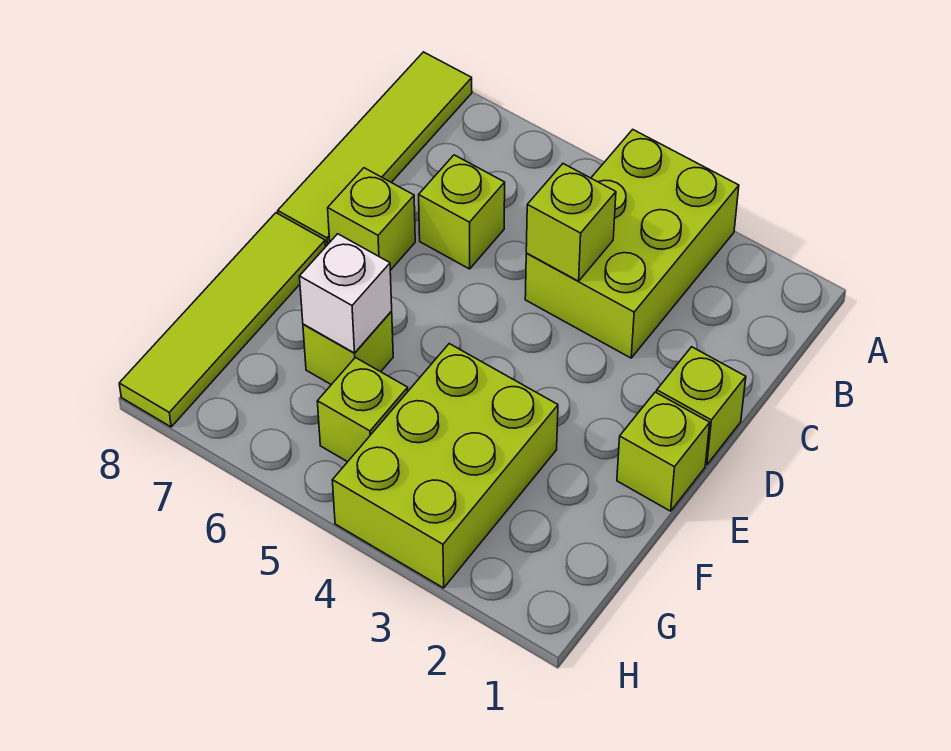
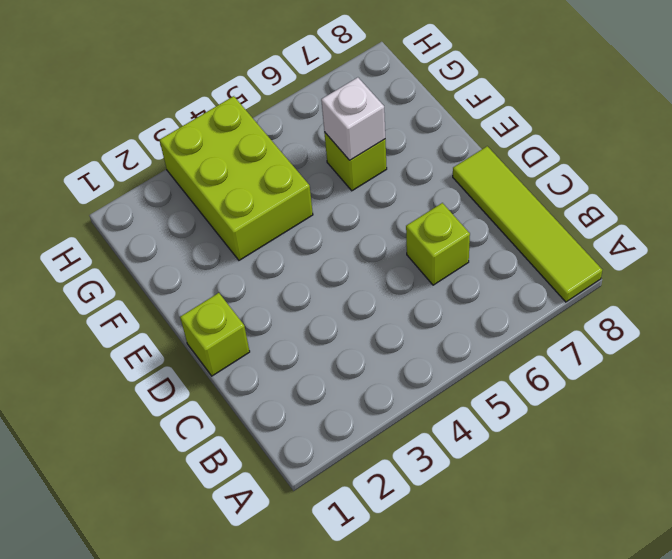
none -> lime brick A3:C4 level 1
none -> lime brick D7 level 1
none -> lime brick E1 level 1

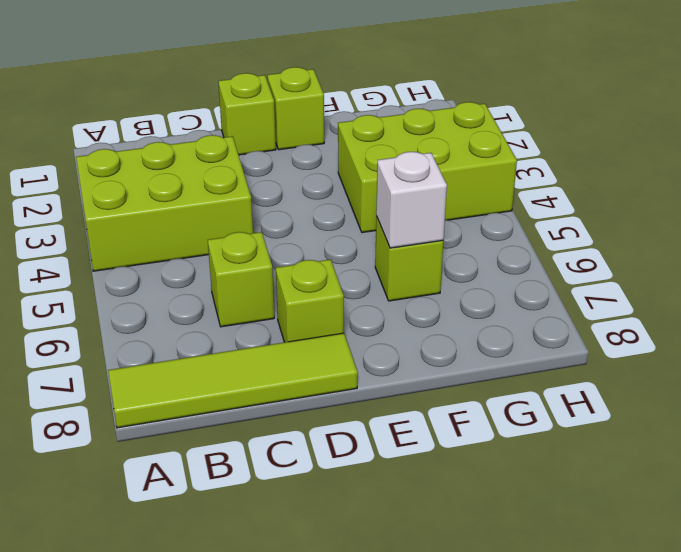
none -> lime tile E8:H8 level 1
none -> lime brick G5 level 1
none -> lime brick C4 level 2

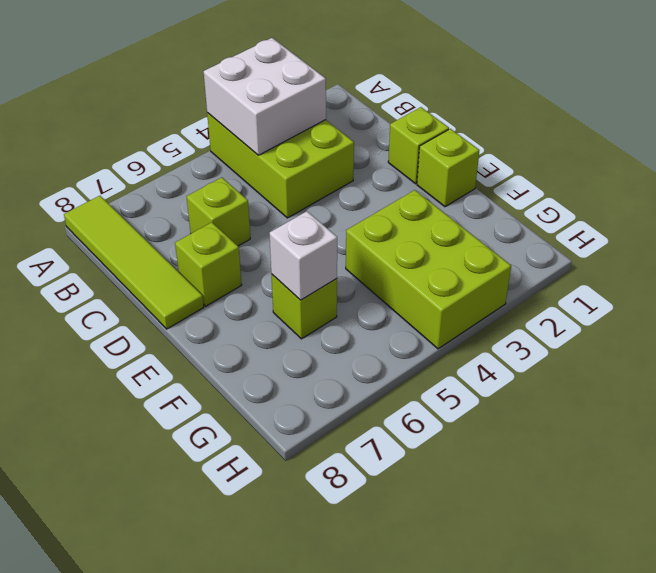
white brick A3:B4 level 2 -> none
none -> lime tile E8:H8 level 1
none -> lime brick G5 level 1
none -> lime brick C4 level 2

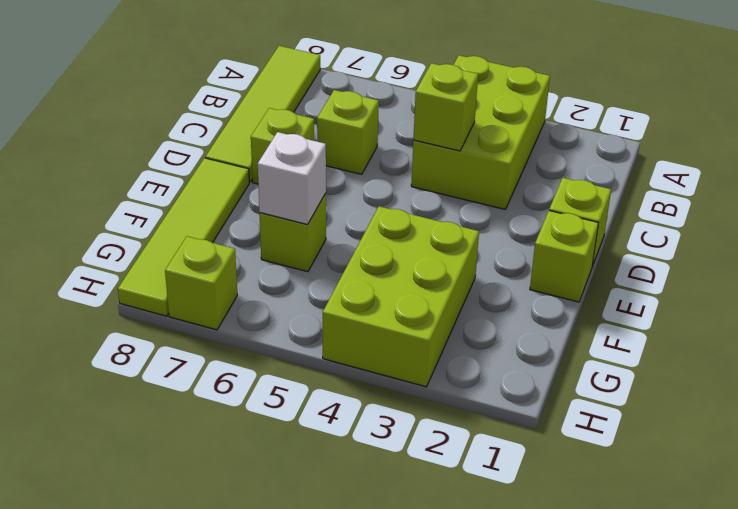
lime brick H7 level 1 -> lime brick G5 level 1

